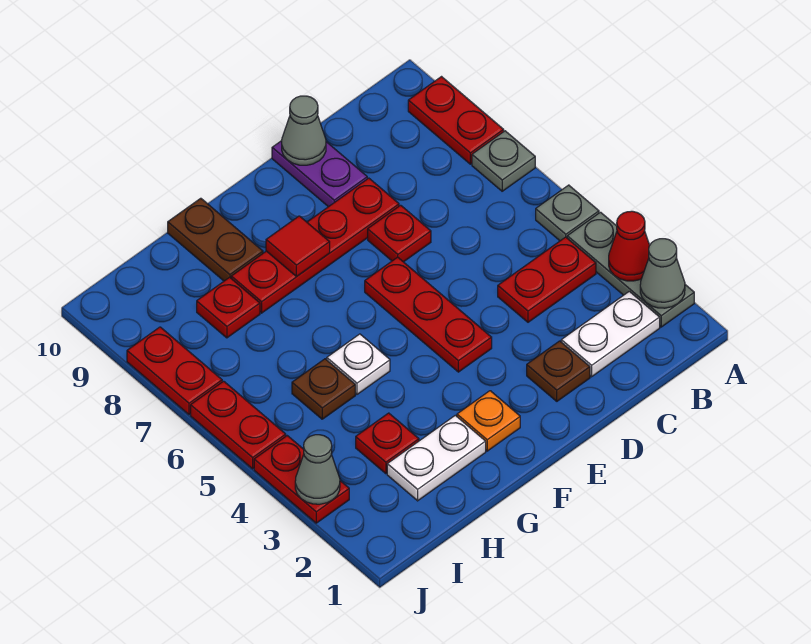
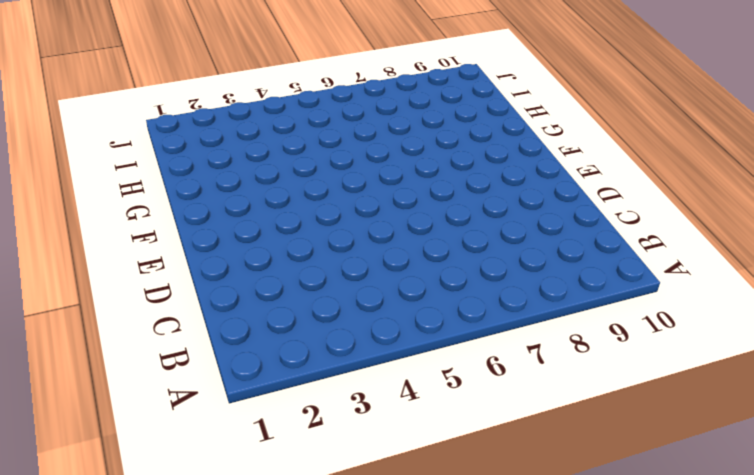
none -> grey plate A2:A4 level 1
none -> grey plate A5 level 1
none -> grey plate A7 level 1

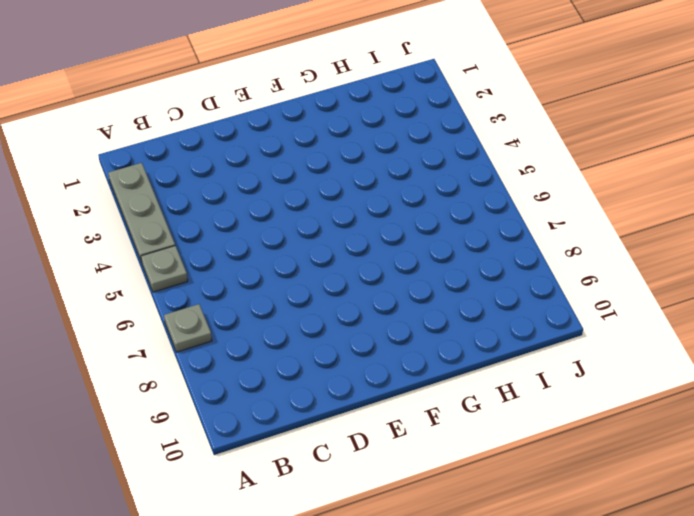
none -> red plate A8:A9 level 1
none -> white plate B2:C2 level 1
none -> red plate B4:C4 level 1

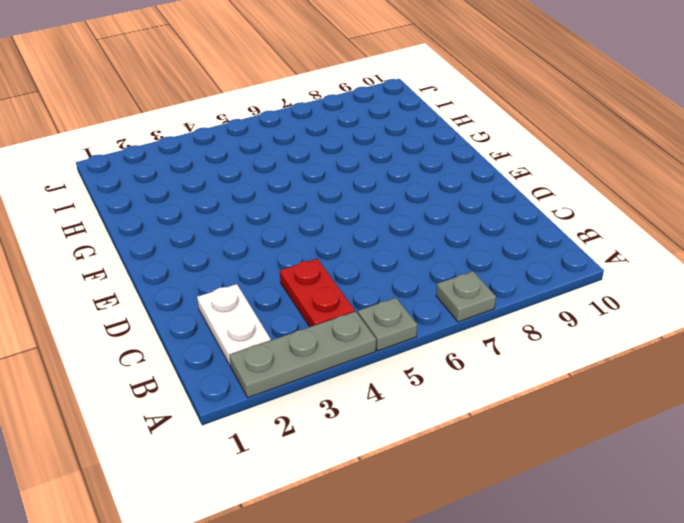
none -> red plate A8:A9 level 1
none -> brown plate D2 level 1
none -> red plate D7 level 1

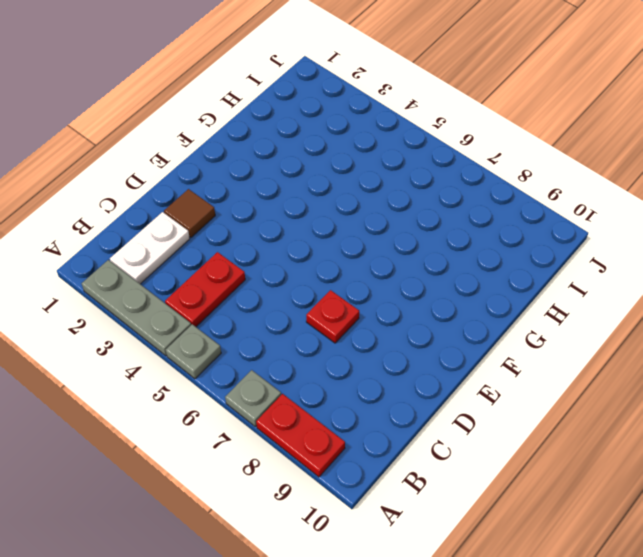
brown tile D2 level 1 -> brown plate D2 level 1
none -> red plate D8:G8 level 1
none -> purple plate D9:D10 level 1
none -> red plate E4:E6 level 1

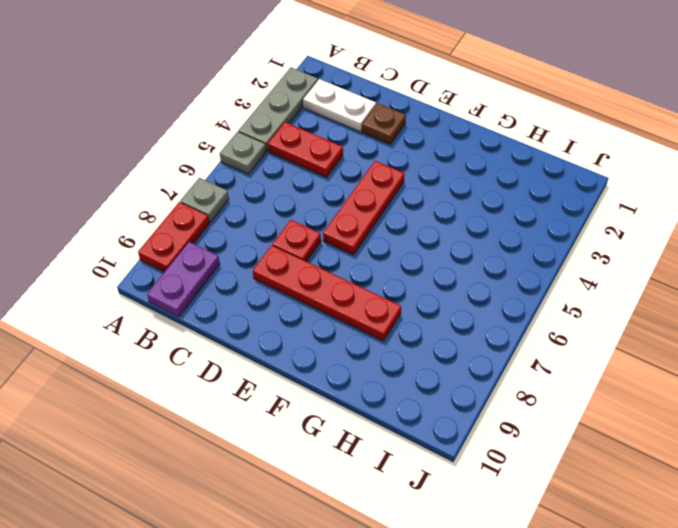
purple plate B9:B10 level 1 -> purple plate D9:D10 level 1
none -> orange plate F2 level 1
none -> white plate G2:H2 level 1
none -> white plate G5 level 1

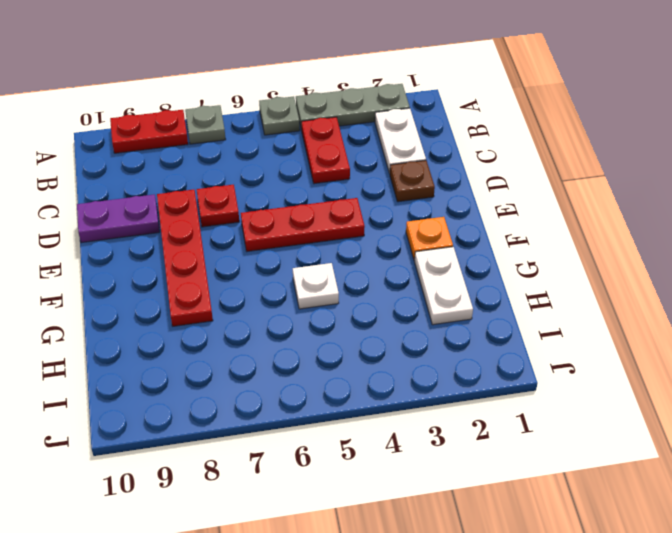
none -> brown plate G9:G10 level 1
none -> red plate H3 level 1
none -> brown plate H5 level 1

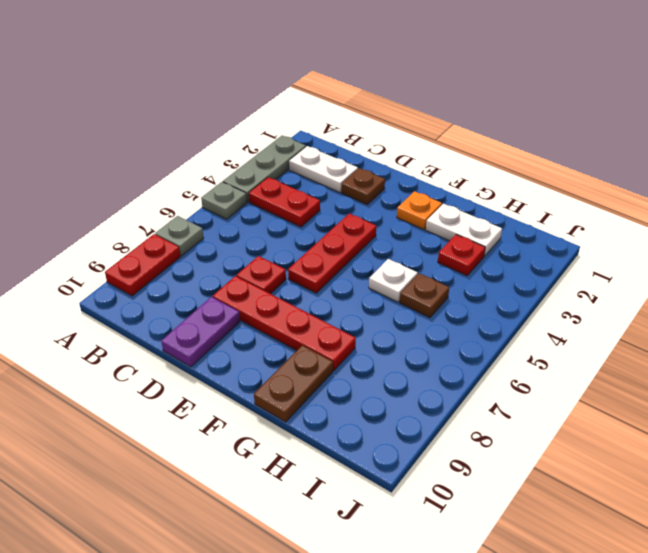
none -> red plate H8 level 1
none -> red plate J3:J4 level 1
none -> red plate J5:J6 level 1

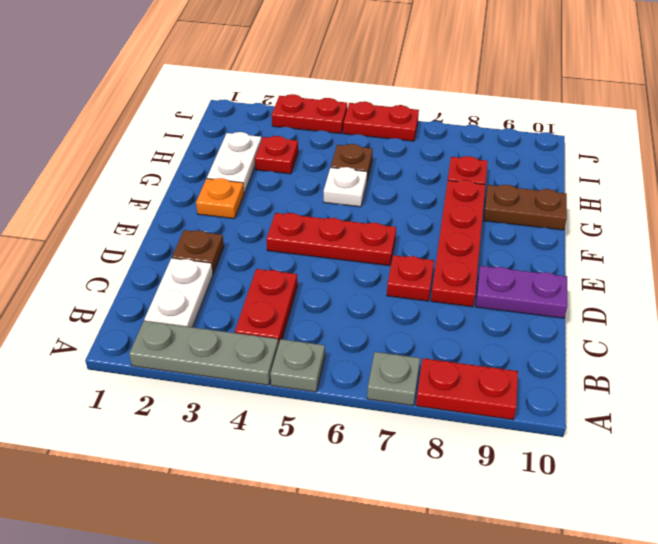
none -> red plate J7:J8 level 1
none -> grey cone A2 level 2
none -> red cone A3 level 2

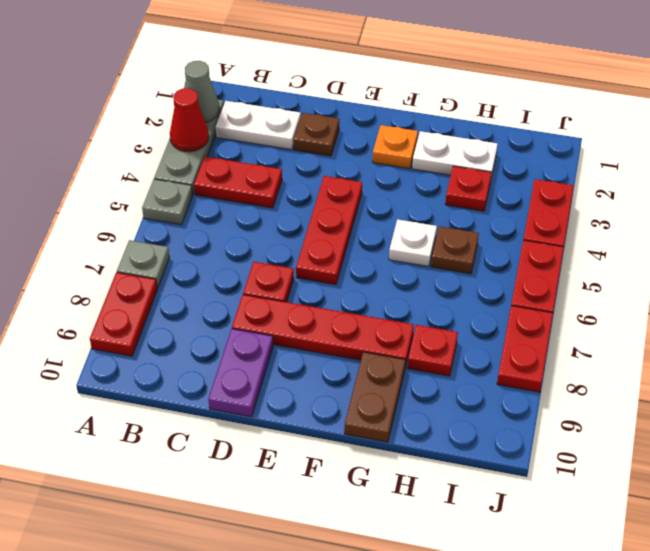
none -> grey cone D10 level 2
none -> red tile F8 level 2
none -> grey cone J3 level 2

